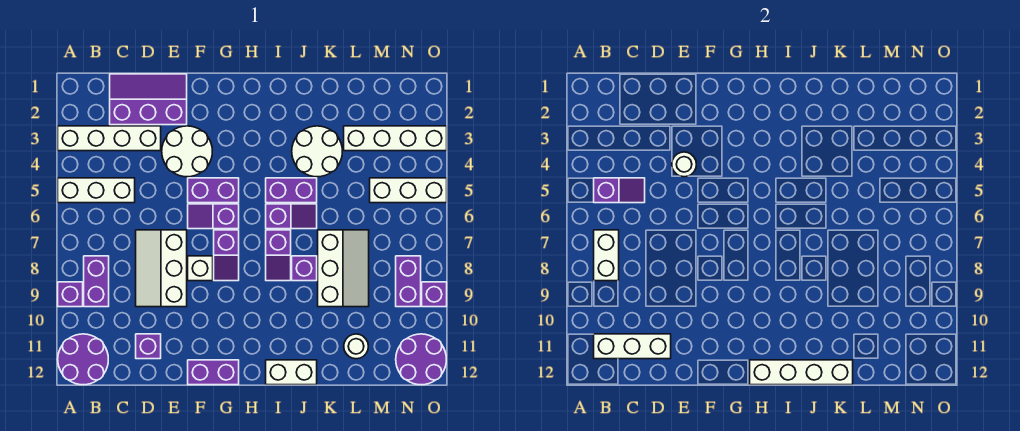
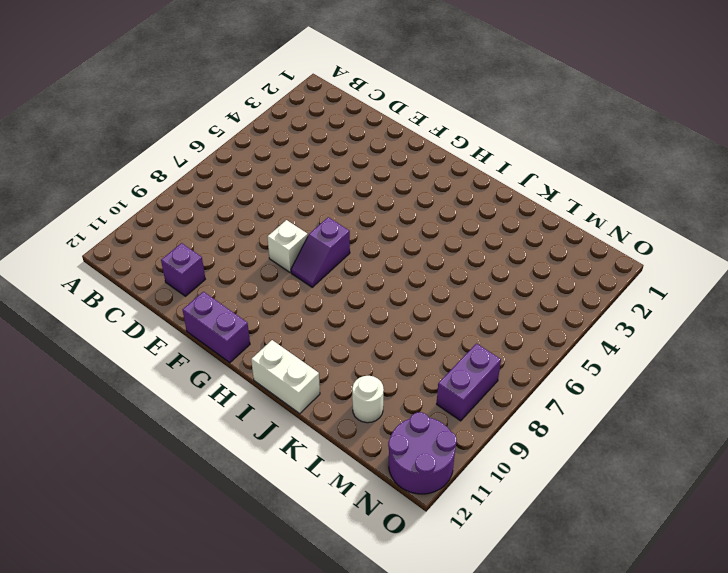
none -> white brick A3:D3 level 1
none -> white brick A5:C5 level 1
none -> purple brick A9 level 1
none -> purple round brick A11:B12 level 1

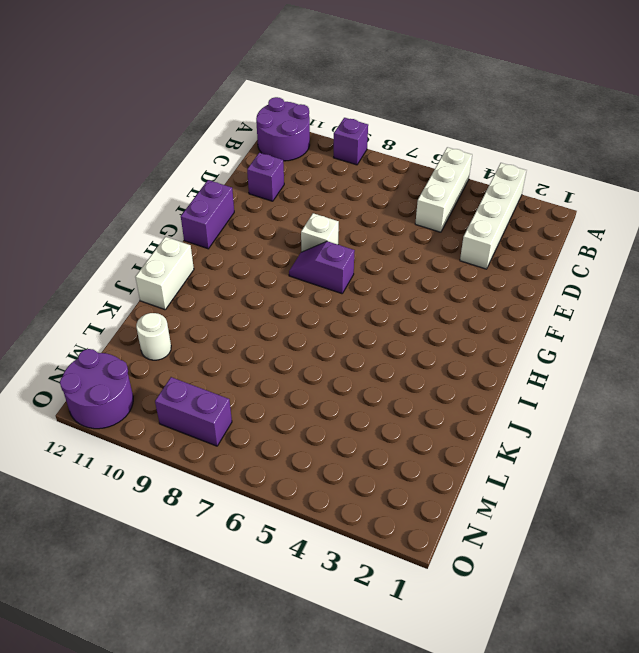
none -> purple brick B8:B9 level 1
none -> purple slope C1:E2 level 1 top 2
none -> white slope D7:E9 level 1 top E
none -> white round brick E3:F4 level 1

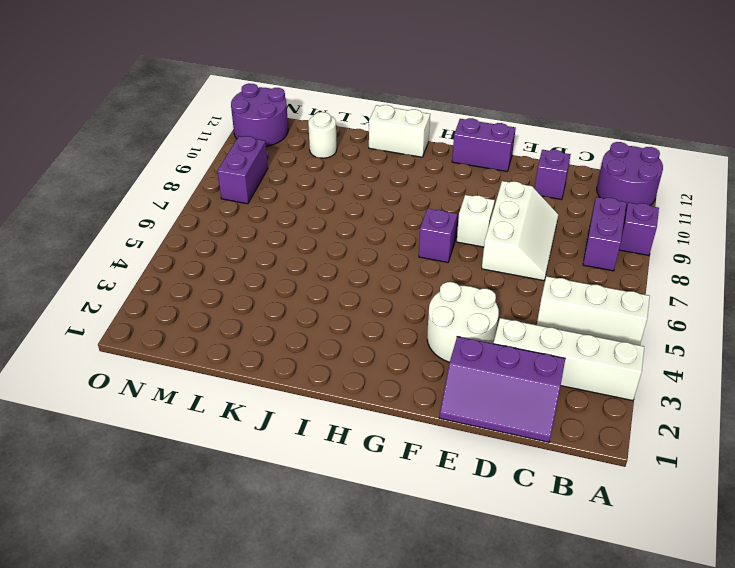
none -> purple brick F5:G5 level 1
none -> purple slope F6:G6 level 1 top G
none -> purple brick I5:J5 level 1
none -> purple slope I6:J6 level 1 top I

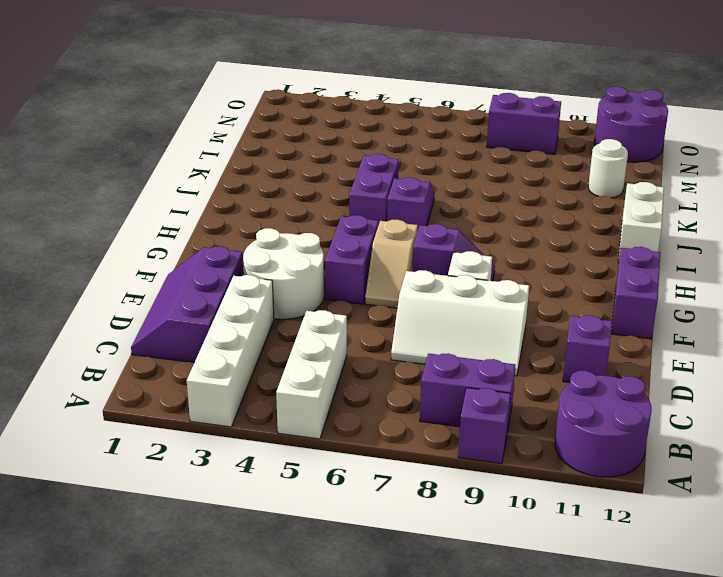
tan slope F6:G6 level 1 top G -> purple slope F6:G6 level 1 top G
none -> purple slope I7:I8 level 1 top 7
none -> white round brick J3:K4 level 1
none -> purple brick J8 level 1
none -> white slope K7:L9 level 1 top K

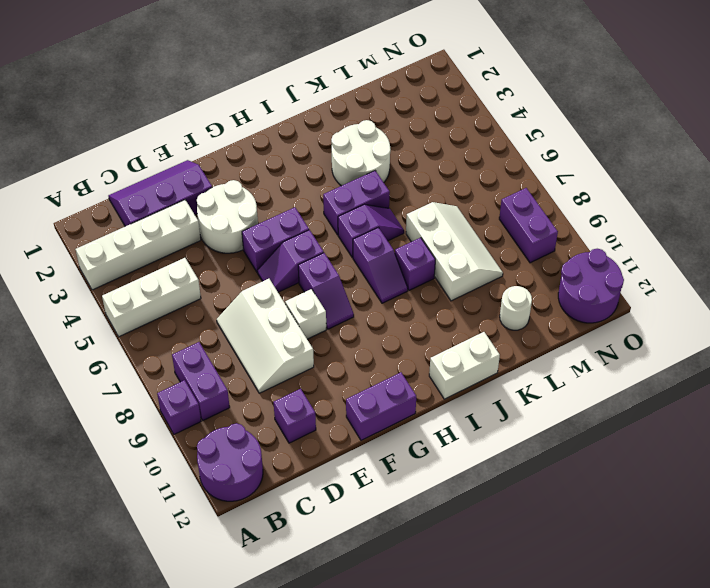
none -> white brick L3:O3 level 1
none -> white brick M5:O5 level 1
none -> purple brick O9 level 1
none -> purple slope B5:C5 level 2 top B

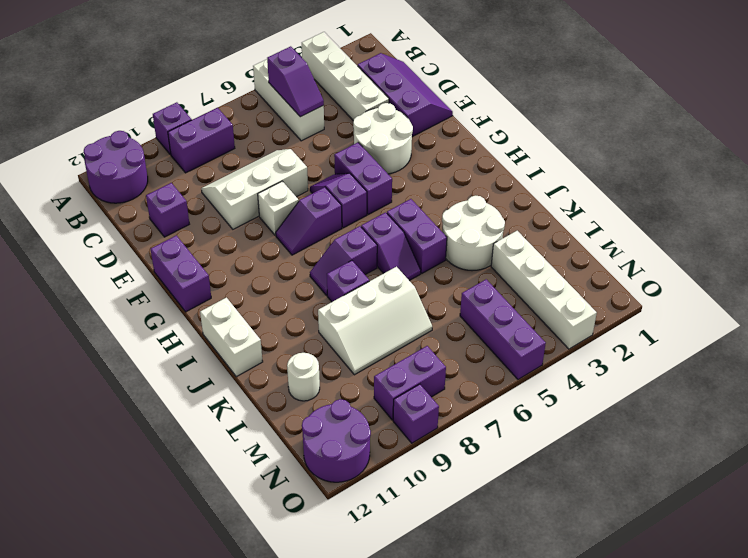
purple brick M5:O5 level 1 -> white brick M5:O5 level 1
none -> white brick B7:B8 level 2
none -> white brick B11:D11 level 2
none -> white round brick E4 level 2
none -> white brick H12:K12 level 2

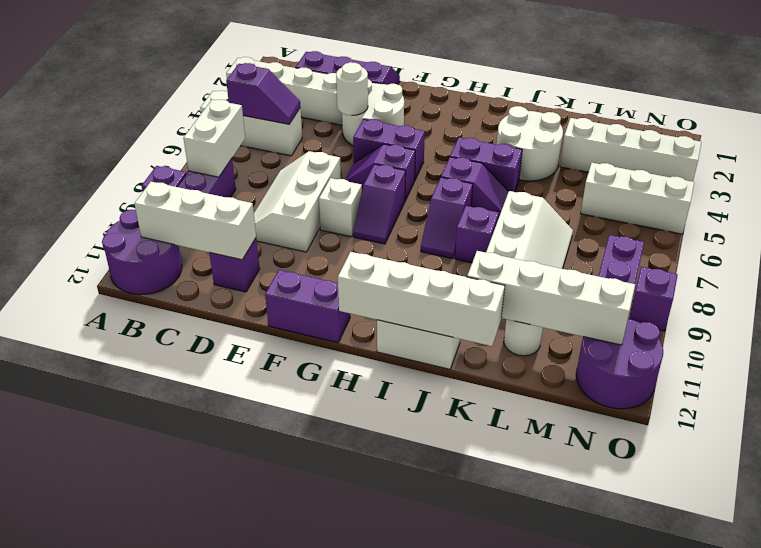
white brick K11:N11 level 2 -> none

